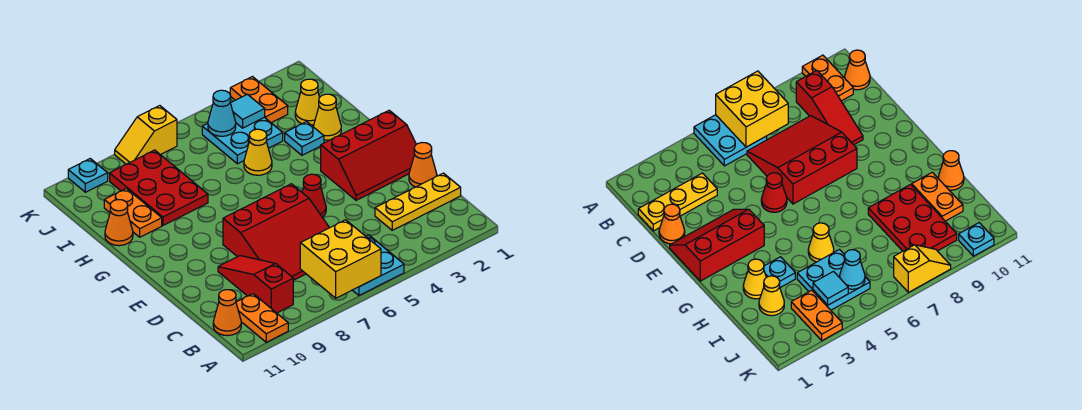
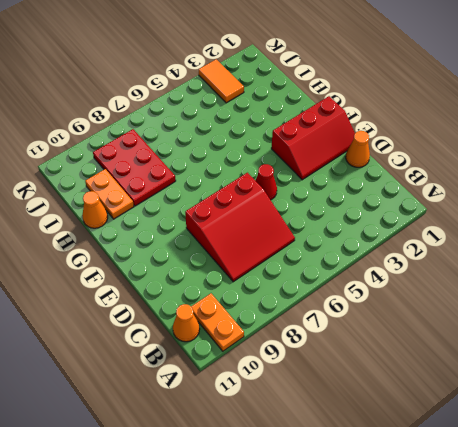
orange tile J3:K3 level 1 -> orange plate J3:K3 level 1
none -> cyan plate A5:B6 level 1
none -> red slope B9:D9 level 1 top B
none -> yellow plate C1:C3 level 1

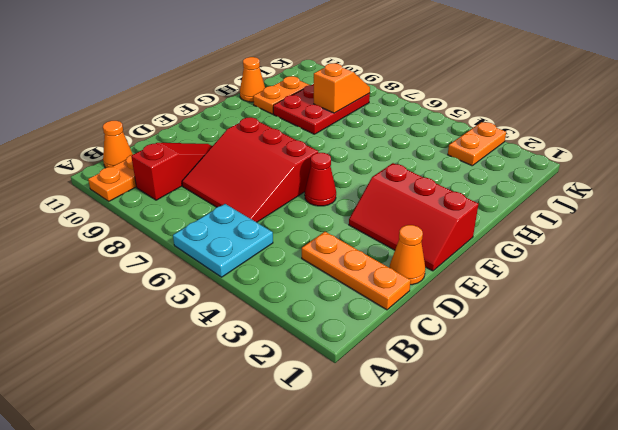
orange plate C1:C3 level 1 -> yellow plate C1:C3 level 1
orange slope I8:J8 level 2 top I -> none
none -> yellow cone H2 level 1
none -> cyan plate H3 level 1
none -> yellow cone H5 level 1

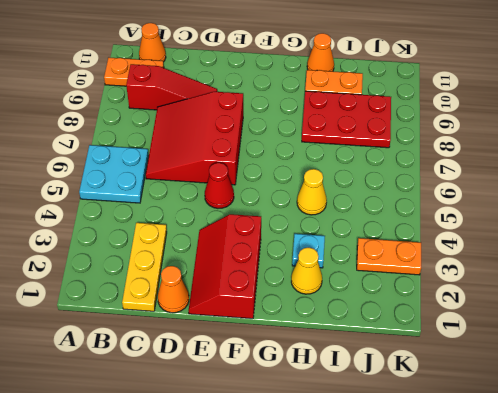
none -> yellow cone I2 level 1
none -> cyan plate I4:J5 level 1
none -> yellow slope K7:K8 level 1 top 7

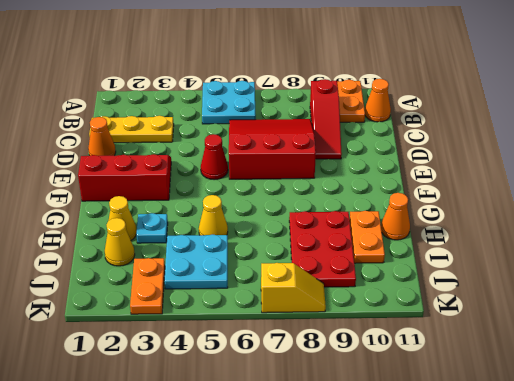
none -> cyan plate K10 level 1
none -> yellow brick A6:B7 level 2
none -> cyan tile J4 level 2

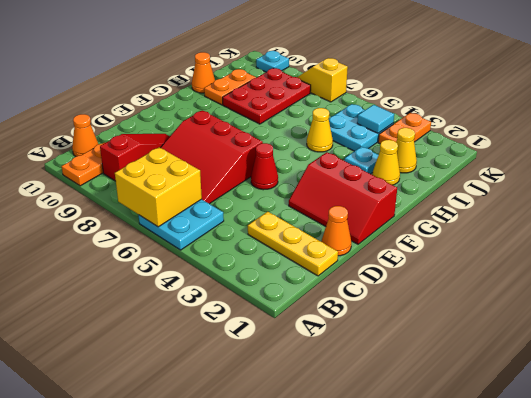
none -> cyan cone J5 level 2

